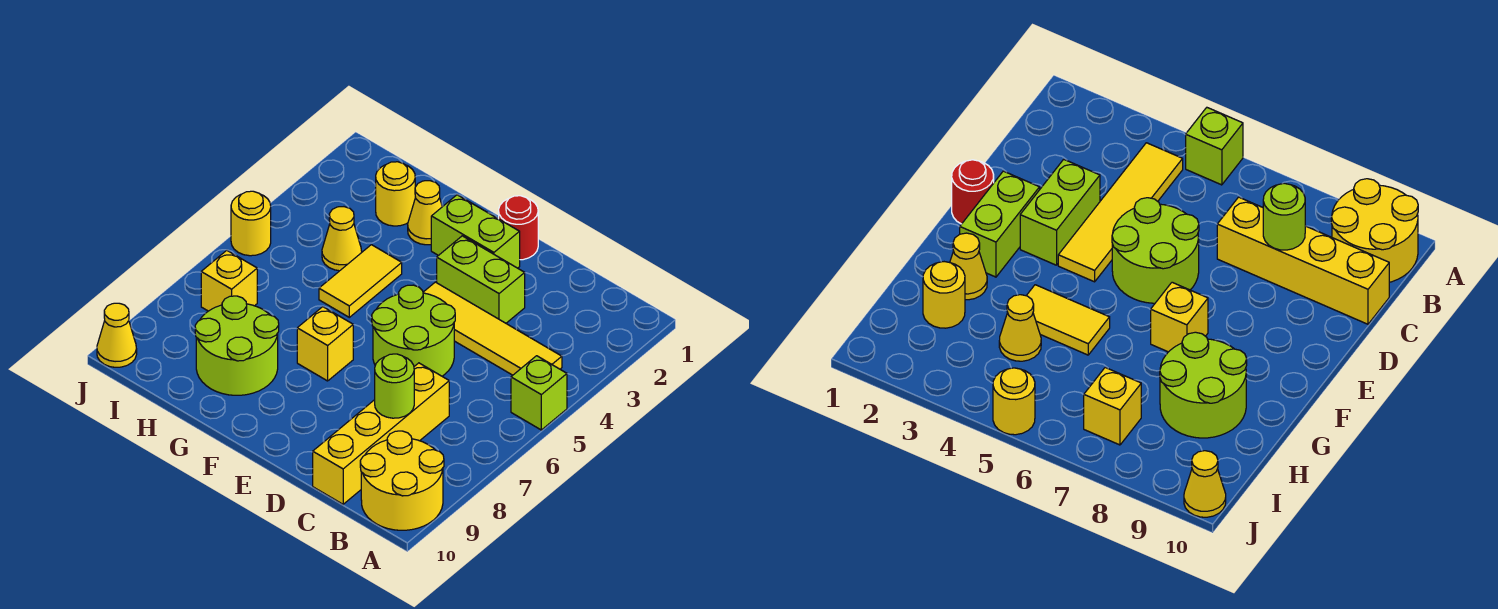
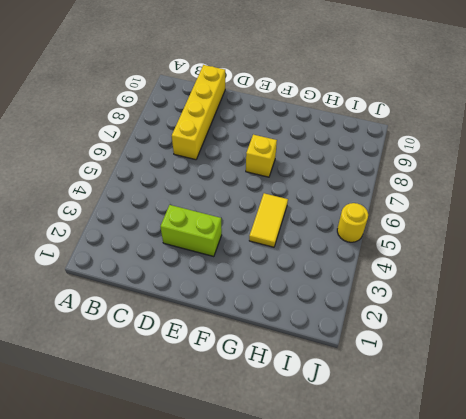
none -> lime brick A5 level 1
none -> yellow round brick A9:B10 level 1
none -> yellow tile B4:E4 level 1

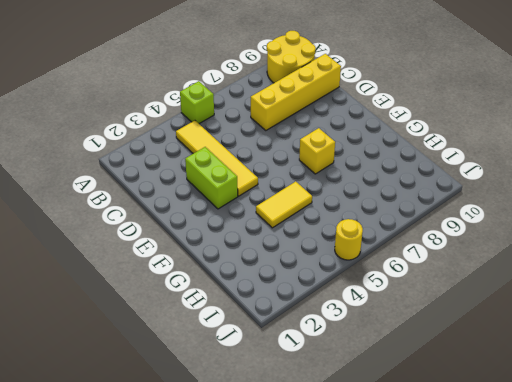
none -> lime round brick D5:E6 level 1
none -> red round brick E1 level 1
none -> lime brick E2:F2 level 1

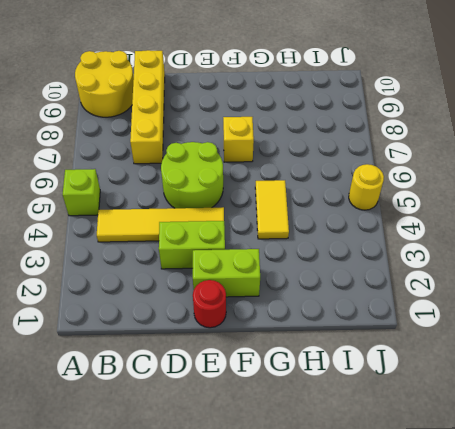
none -> yellow cone G2 level 1
none -> lime round brick G8:H9 level 1
none -> yellow round brick H2 level 1

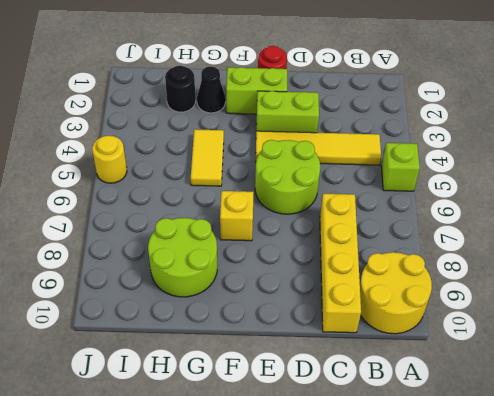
black cone G2 level 1 -> yellow cone G2 level 1
black round brick H2 level 1 -> yellow round brick H2 level 1
none -> yellow cone H4 level 1
none -> yellow brick I7 level 1
none -> yellow cone J10 level 1

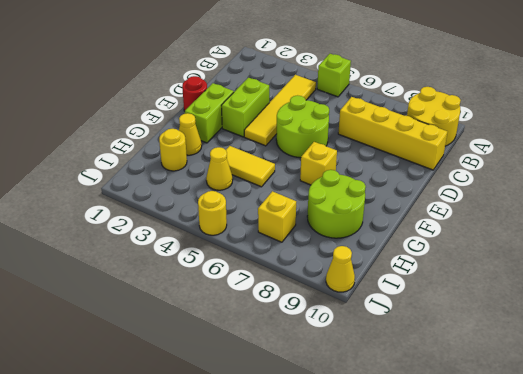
none -> lime round brick C8 level 2

